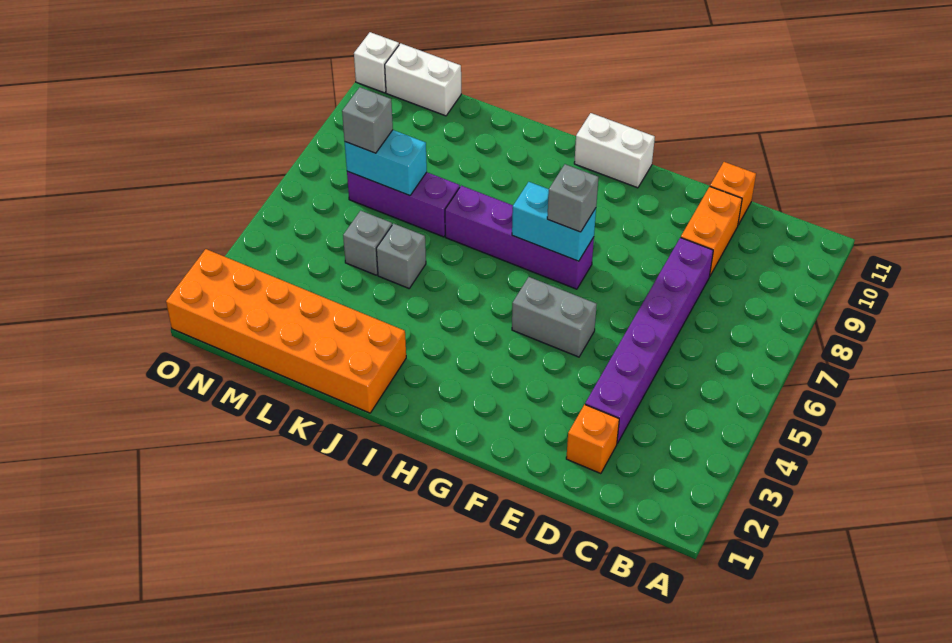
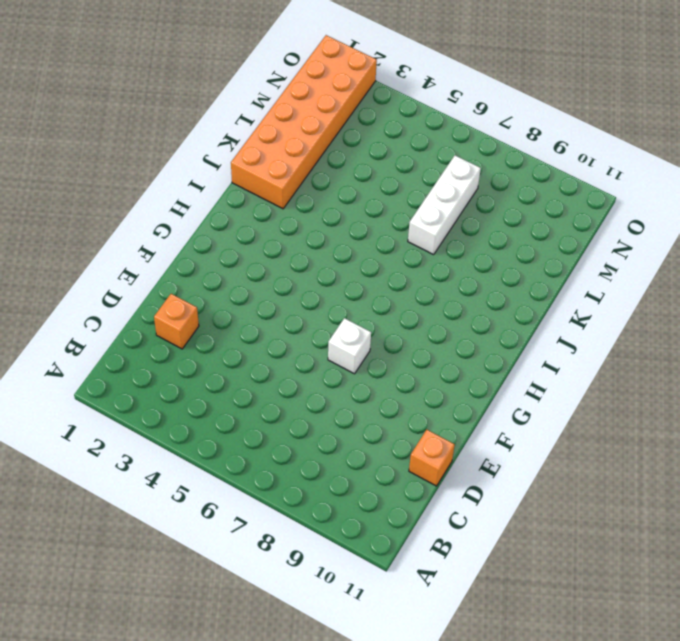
white brick F7 level 1 -> white brick O11 level 1
white brick K7:M7 level 1 -> purple brick K7:M7 level 1
none -> purple brick D3:D8 level 1
none -> orange brick D9:D10 level 1
none -> grey brick F5:G5 level 1

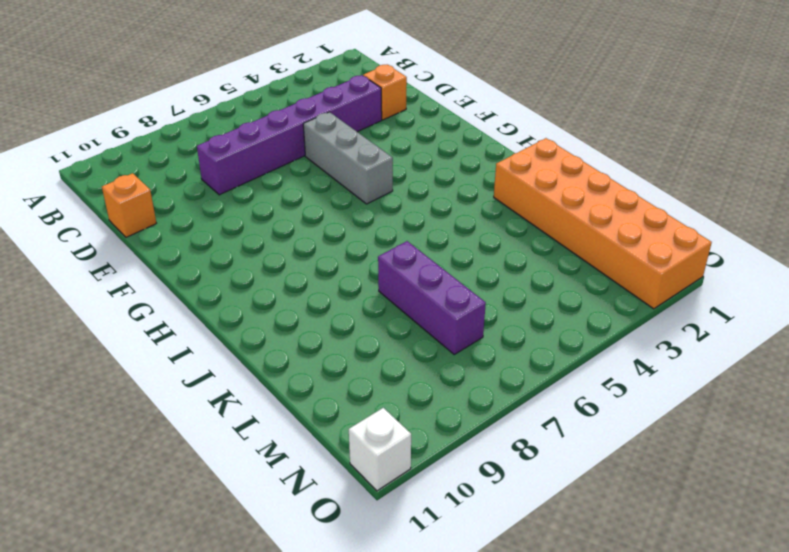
grey brick E5:G5 level 1 -> grey brick F5:G5 level 1
none -> orange brick D9:D10 level 1
none -> purple brick G7:J7 level 1
none -> white brick G11:H11 level 1

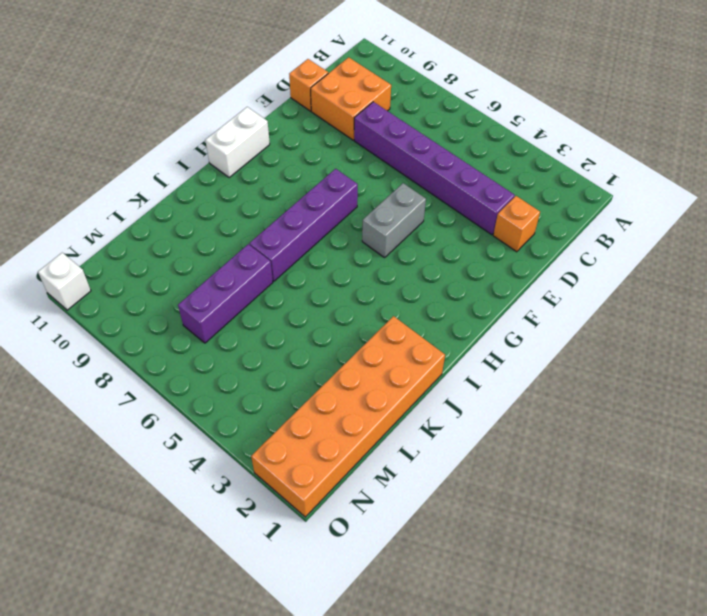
orange brick C9:D10 level 1 -> orange brick D9:D10 level 1
none -> grey brick K5 level 1
none -> grey brick L5 level 1
none -> white brick M11:N11 level 1

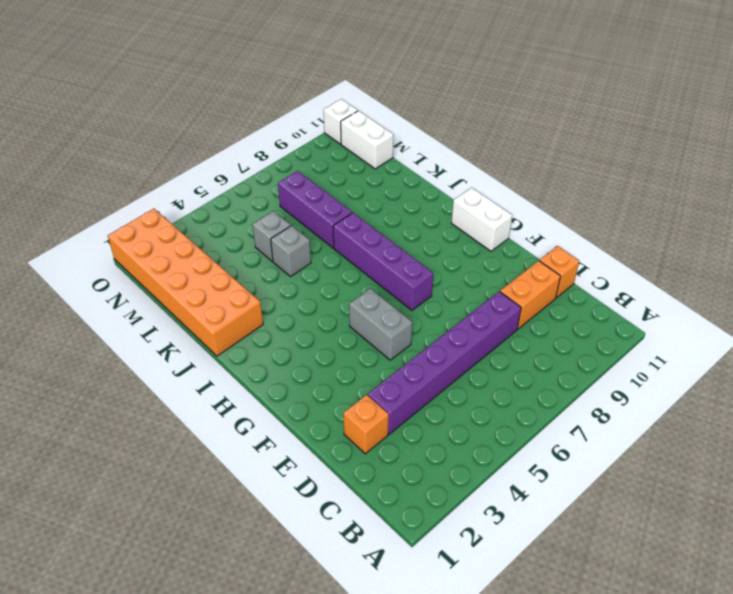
none -> cyan brick G7:H7 level 2
none -> cyan brick L7:M7 level 2
none -> grey brick G7 level 3

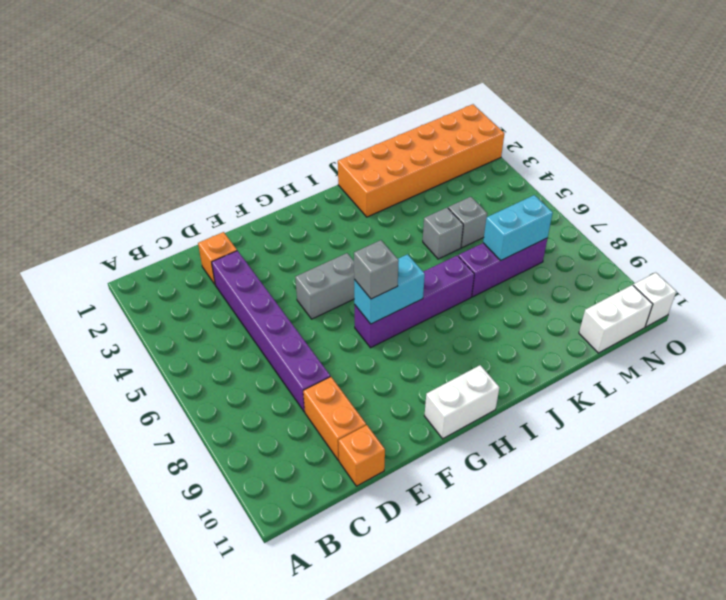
none -> grey brick M7 level 3

